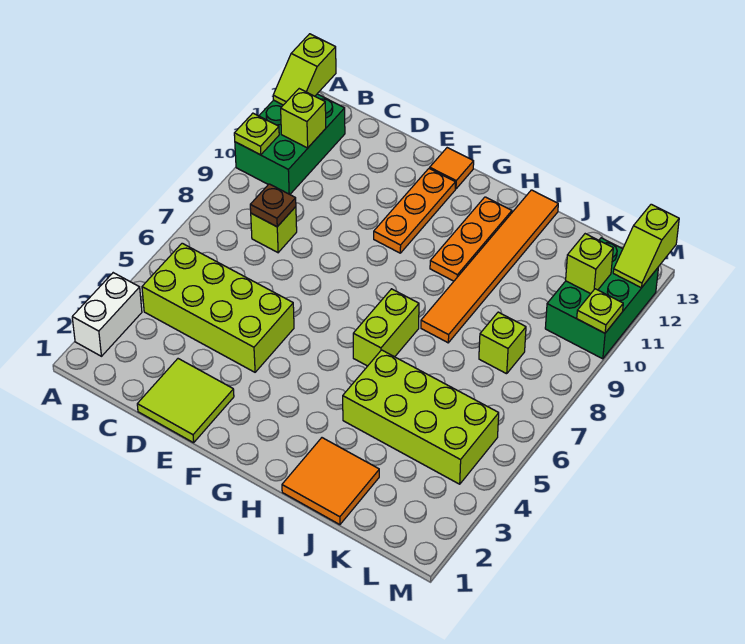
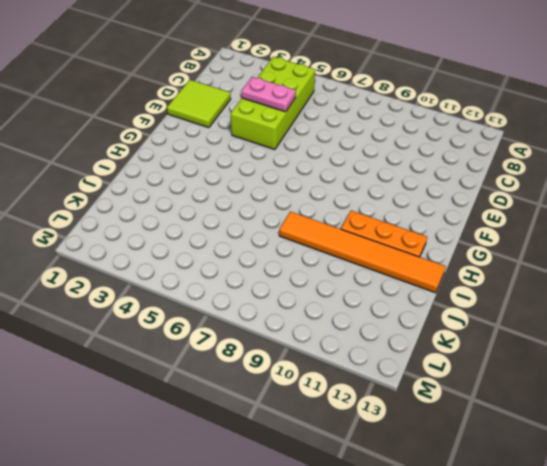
pink plate D4:D5 level 2 -> none
none -> white brick A2:A3 level 1
none -> green brick A10:B12 level 1
none -> lime brick C8 level 1

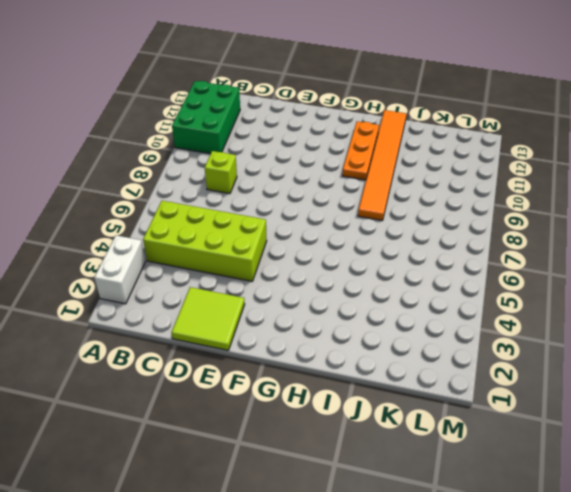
none -> orange plate F10:F12 level 1
none -> orange tile F13 level 1
none -> lime brick H6:H7 level 1

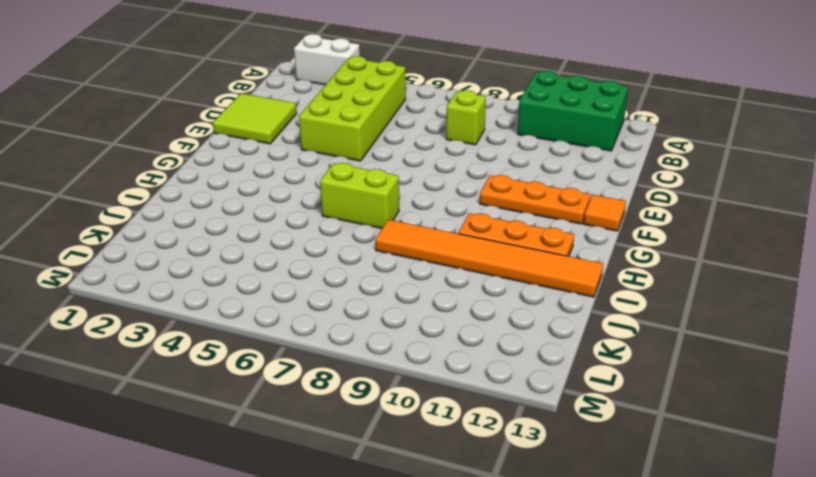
none -> orange tile I1:J2 level 1
none -> lime brick I4:L5 level 1
none -> lime brick K8 level 1

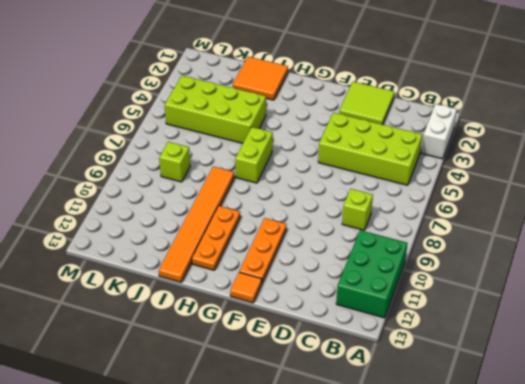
none -> green brick L10:M12 level 1
none -> lime plate A10 level 2
none -> lime slope A12:A13 level 2 top 13

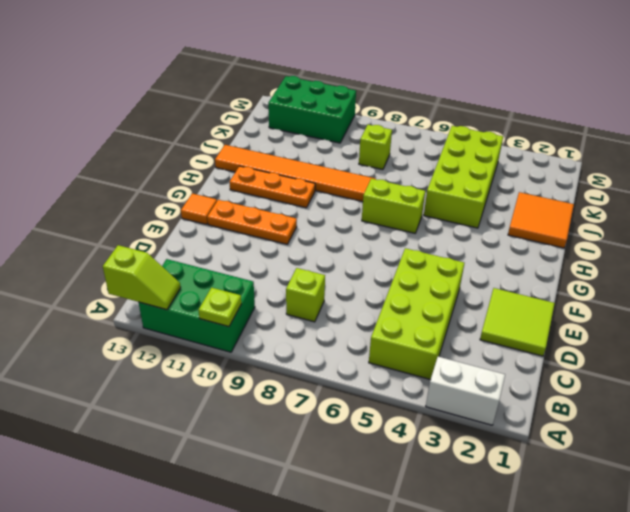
none -> lime brick B11 level 2
none -> brown plate C8 level 2
none -> lime brick L11 level 2

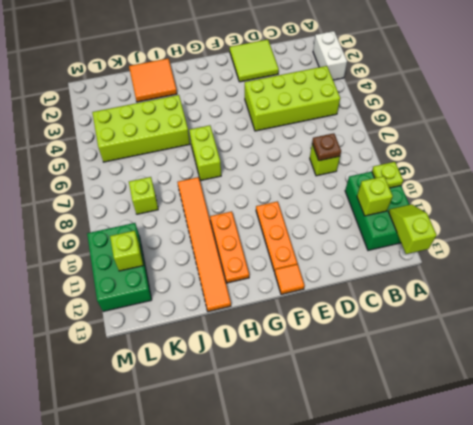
none -> lime plate M10 level 2
none -> lime slope M12:M13 level 2 top 13

